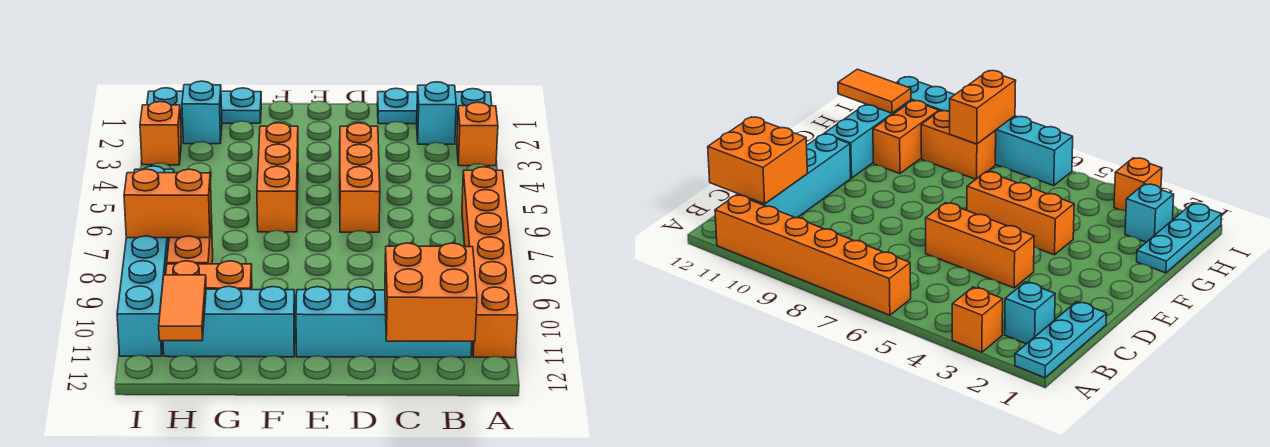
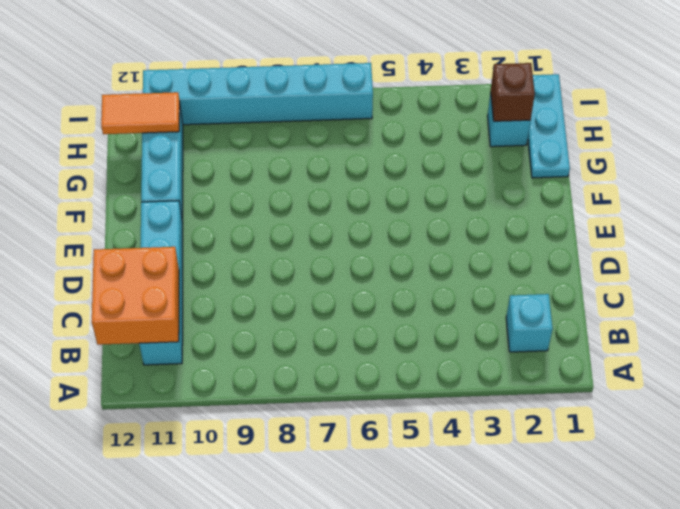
brown brick H2 level 2 -> none
none -> cyan plate A1:C1 level 1
none -> orange brick A3 level 1
none -> orange brick A6:A11 level 1

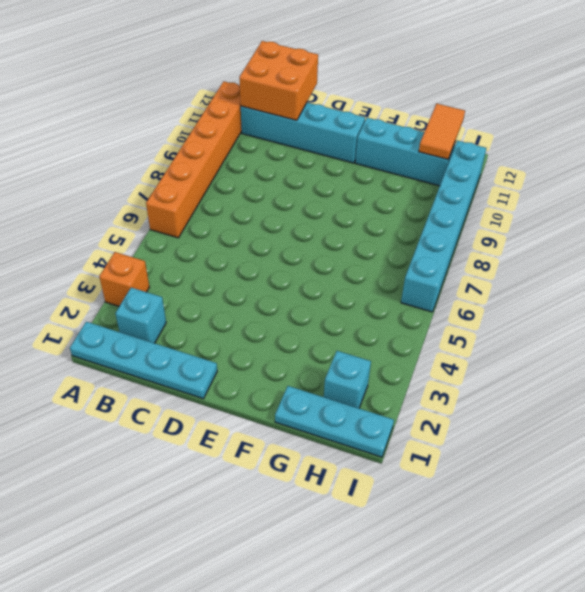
cyan plate A1:D1 level 1 -> cyan plate A1:C1 level 1
none -> orange brick D4:D6 level 1
none -> orange brick F4:F6 level 1
none -> orange brick G10:H10 level 1

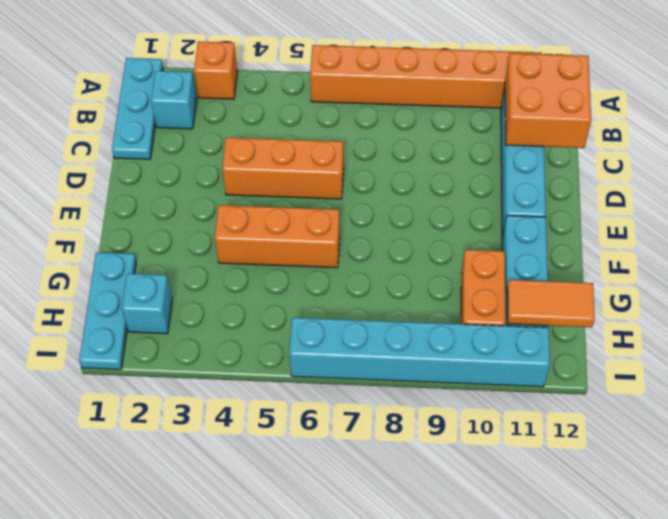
none -> orange brick H8:H9 level 1
none -> orange brick I3 level 1
none -> orange brick H8:I8 level 2

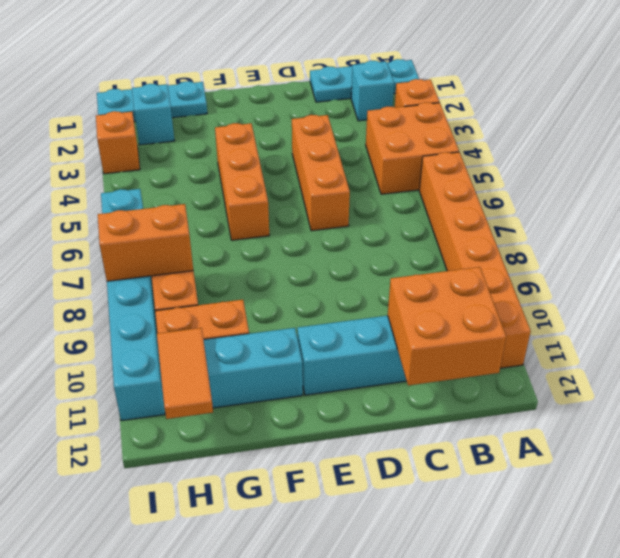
orange brick A4:B5 level 1 -> none

